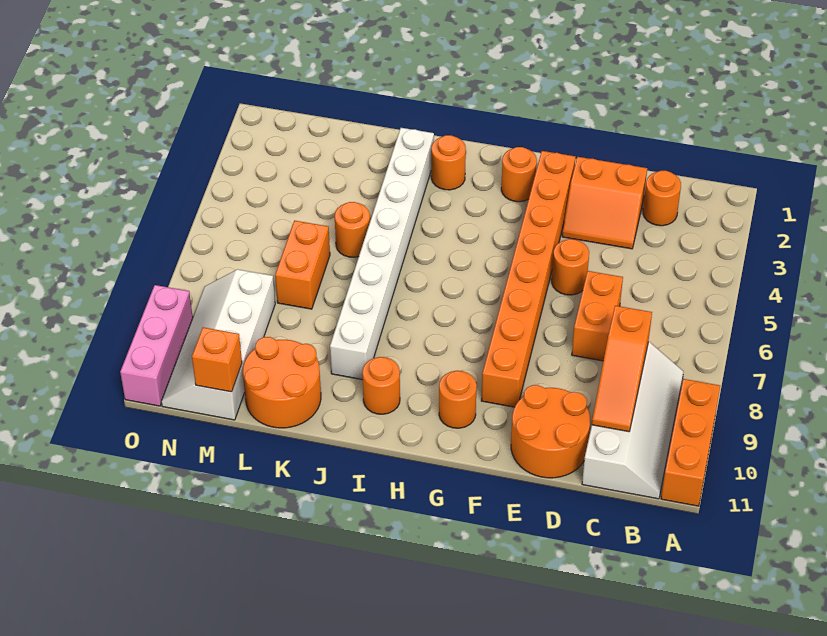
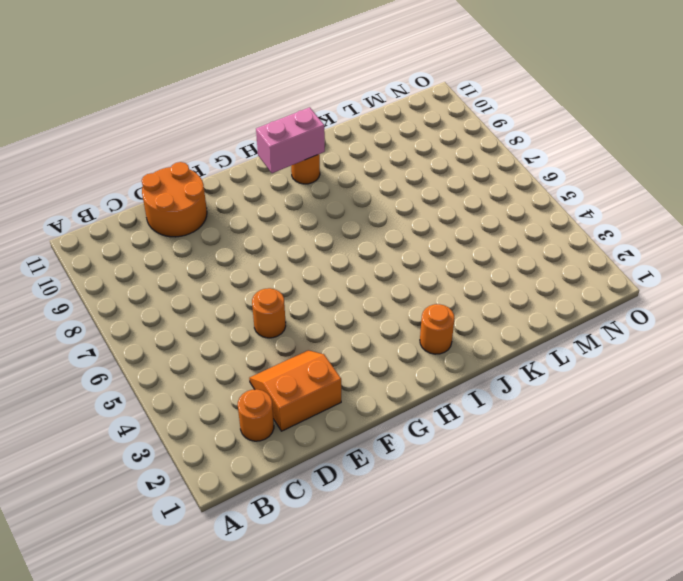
pink brick H10:I10 level 2 -> none
none -> orange brick A9:A11 level 1
none -> white slope B8:C11 level 1 top C
none -> orange brick D6:D7 level 1

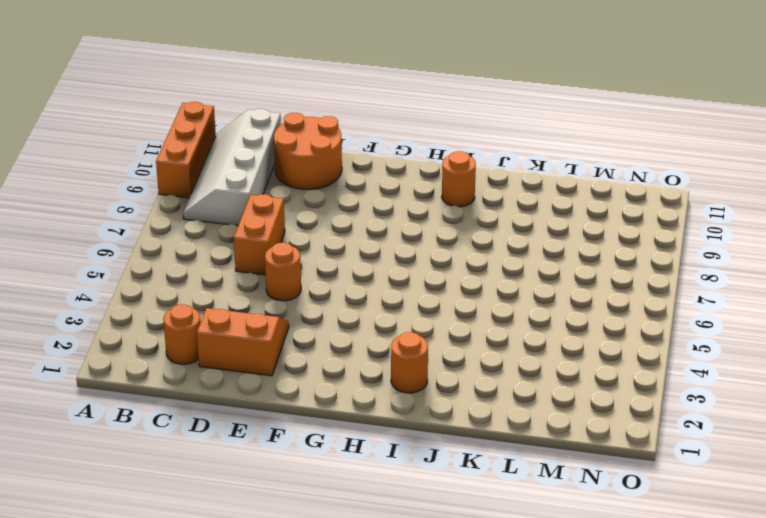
none -> orange brick F2:F9 level 1
none -> orange round brick G2 level 1
none -> orange round brick G10 level 1

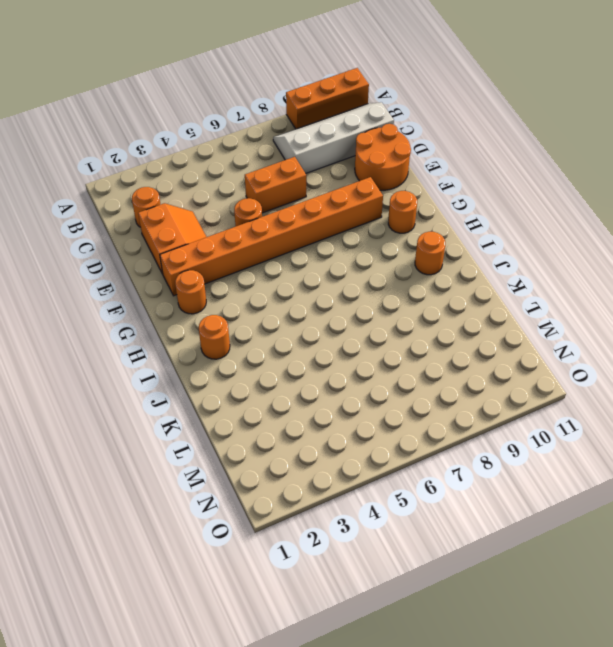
none -> white brick J2:J9 level 1
none -> orange round brick K5 level 1
none -> orange round brick K10:L11 level 1

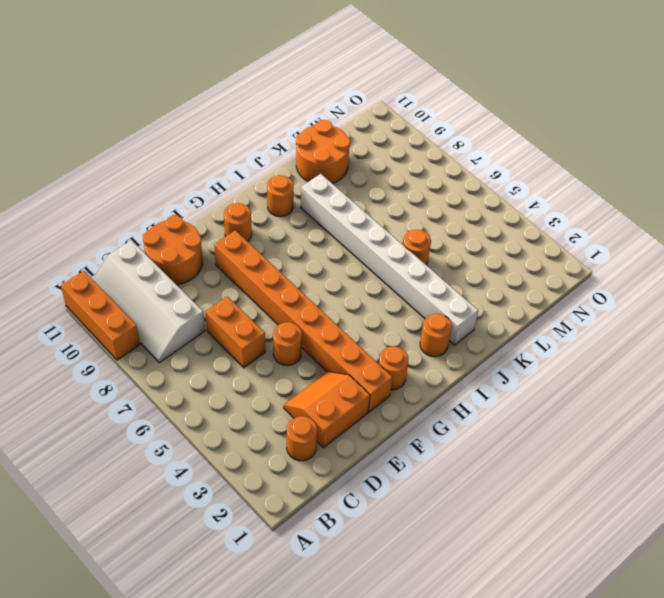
none -> orange brick L6:L7 level 1
none -> white slope M8:N11 level 1 top M
none -> pink brick O9:O11 level 1

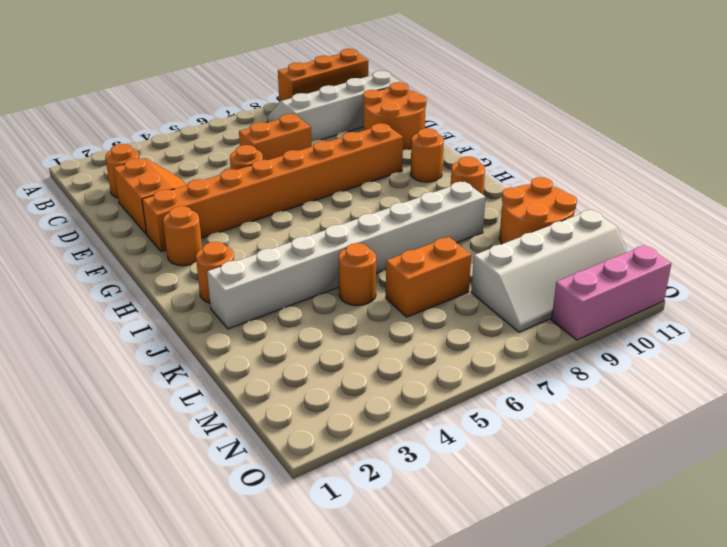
none -> orange slope C8:C10 level 2 top 8
none -> orange brick M11 level 2

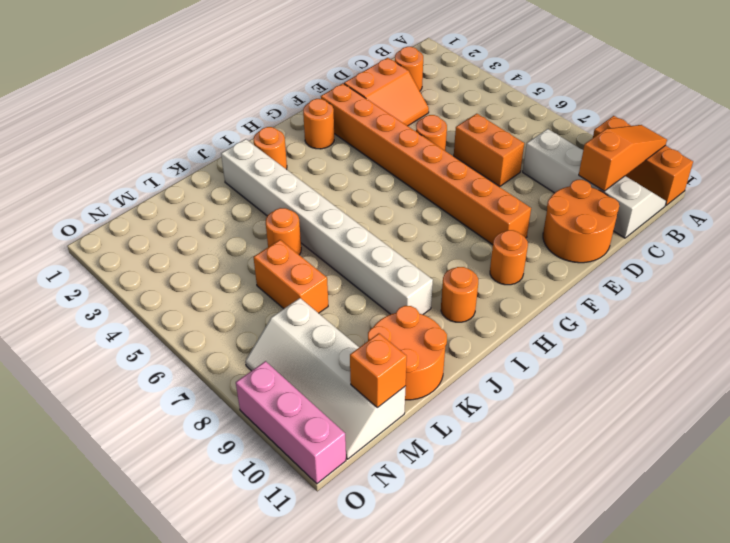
orange slope A10:C10 level 2 top C -> orange slope C8:C10 level 2 top 8

